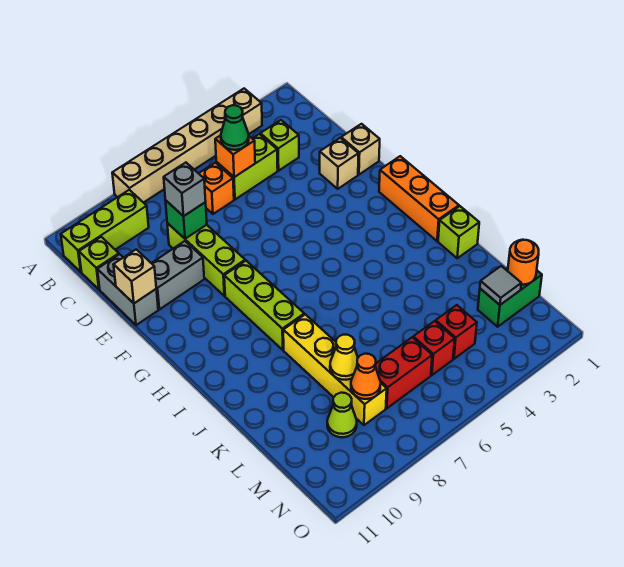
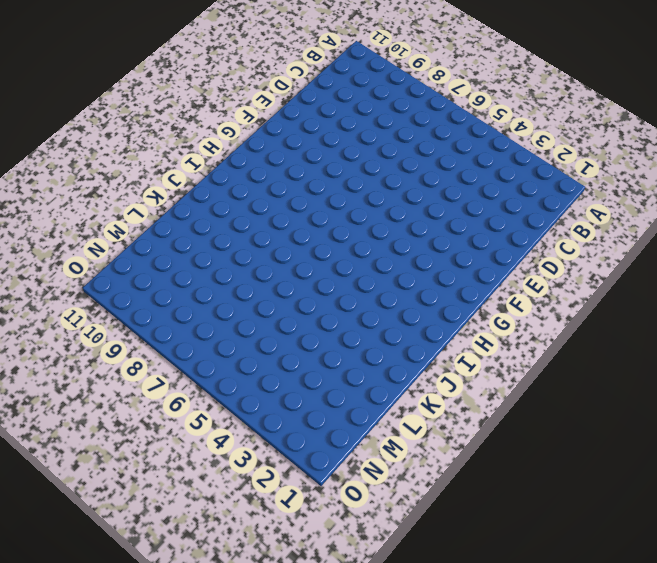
none -> tan brick A3:A8 level 1
none -> lime brick B9:B11 level 1
none -> lime brick C3 level 1

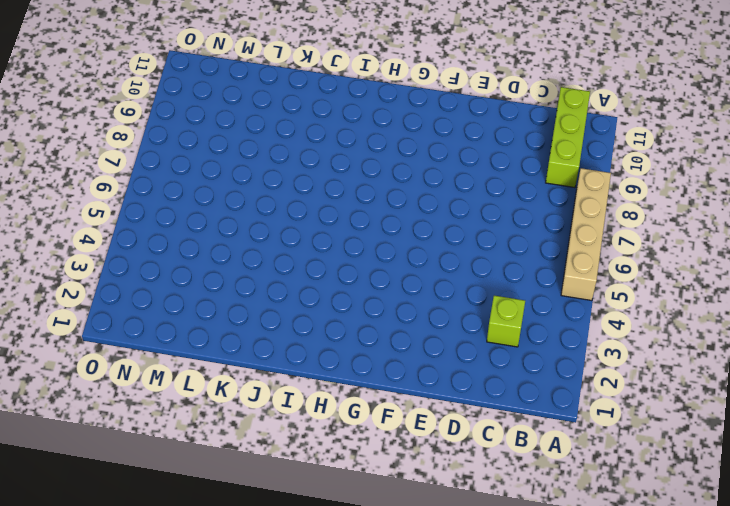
tan brick A5:A8 level 1 -> tan brick A3:A8 level 1
none -> lime brick C4:C5 level 1
none -> orange brick C6 level 1
none -> lime brick C11 level 1

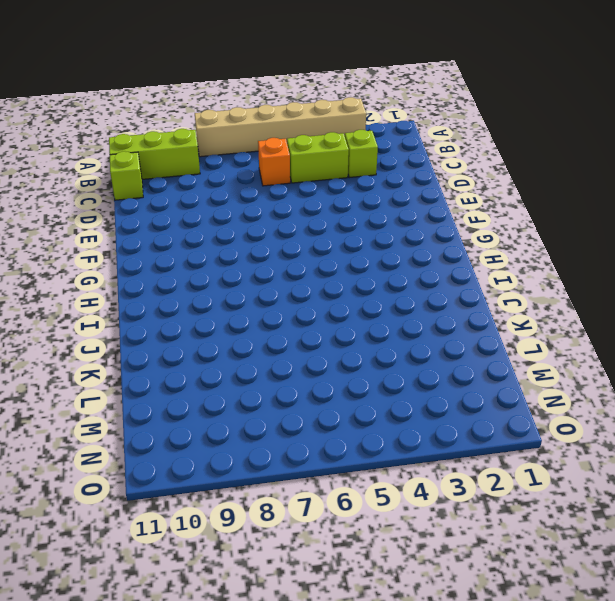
none -> lime brick D8:F8 level 1
none -> grey brick D11:E11 level 1
none -> tan brick E1 level 1

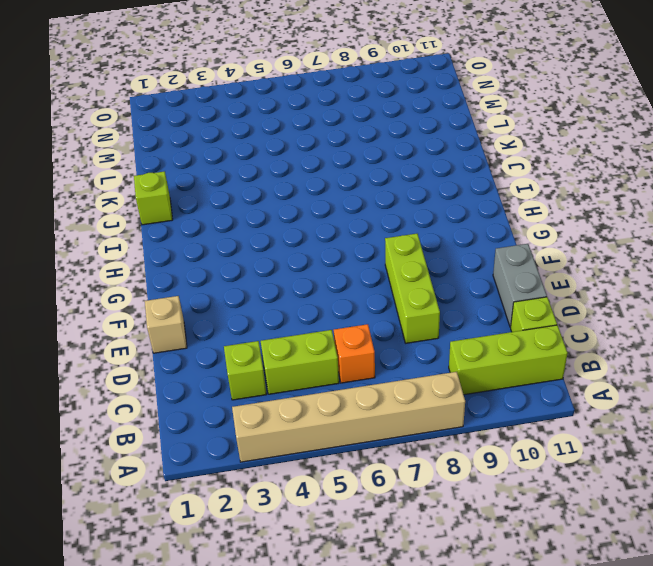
none -> tan brick E2 level 1
none -> grey brick E9:E10 level 1
none -> orange brick G1:I1 level 1

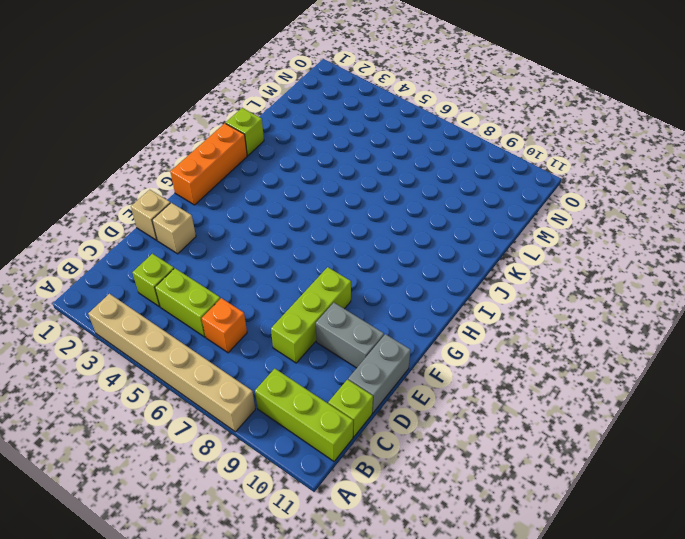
none -> lime brick G8:I8 level 1
none -> yellow brick J8:M8 level 1
none -> green brick M1:M2 level 1

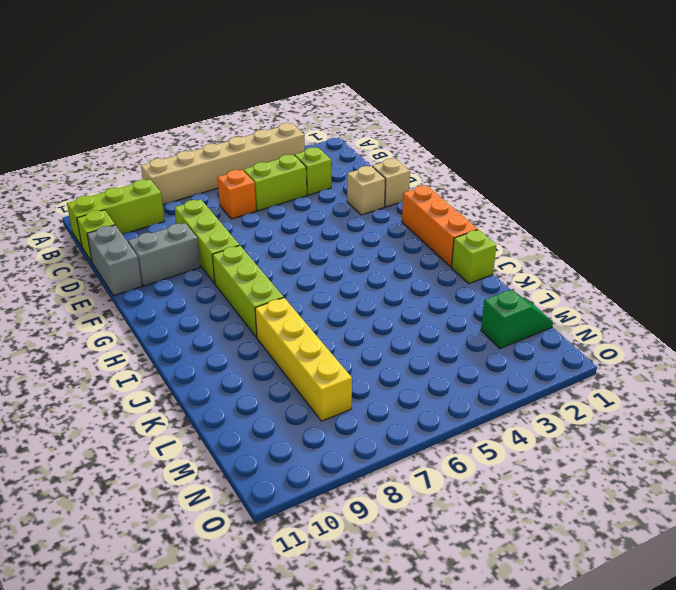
green slope M1:M2 level 1 top 2 -> green brick M1:M2 level 1
none -> red brick M4 level 1
none -> red brick M5 level 1
none -> red brick M6:M7 level 1

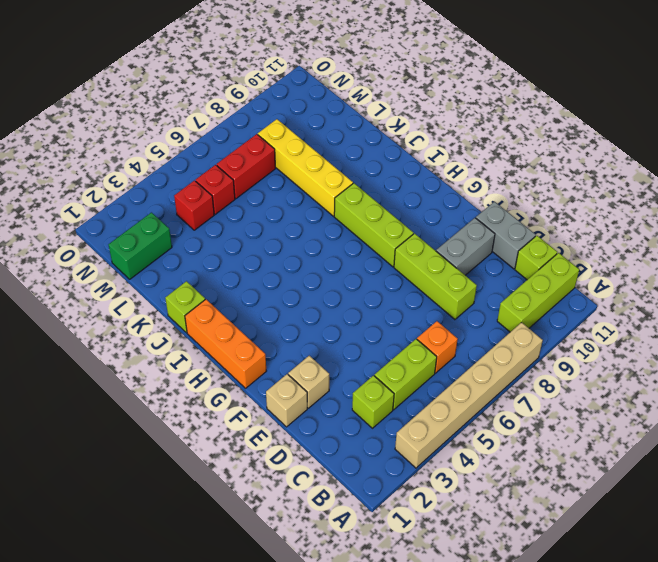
none -> lime cone M9 level 1
none -> orange brick C5 level 2
none -> green brick D8 level 2

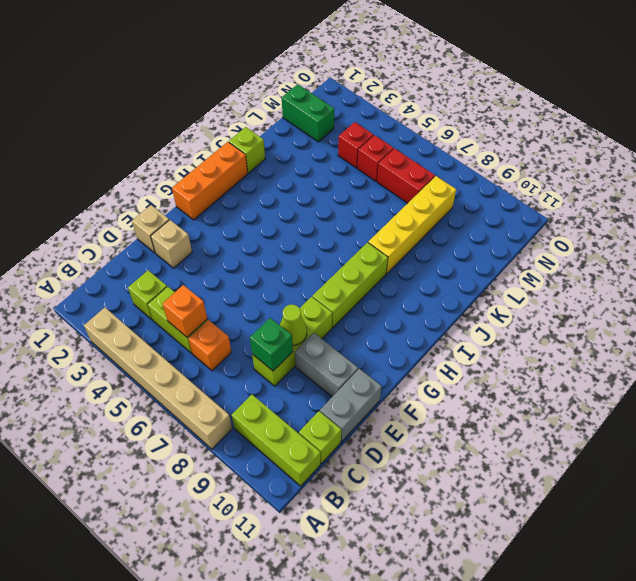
lime cone E8 level 2 -> lime cone M9 level 1
none -> tan brick E11 level 2
none -> yellow cone L8 level 2
none -> orange round brick M1 level 2

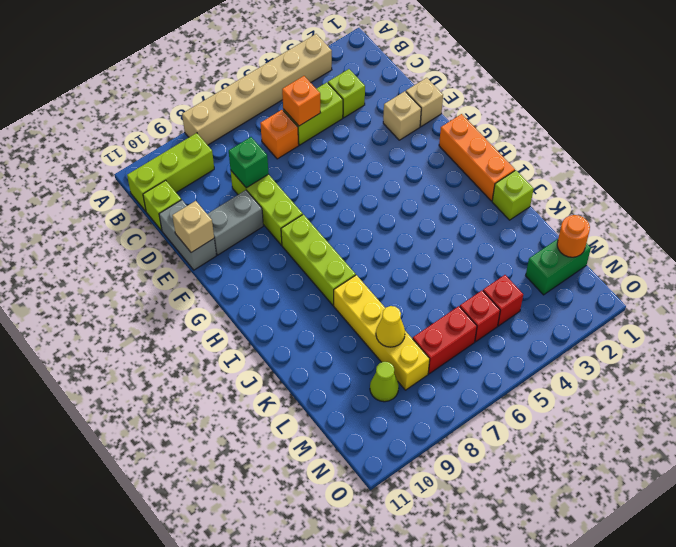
none -> grey tile M2 level 2
none -> orange cone M8 level 2
none -> green cone C5 level 3

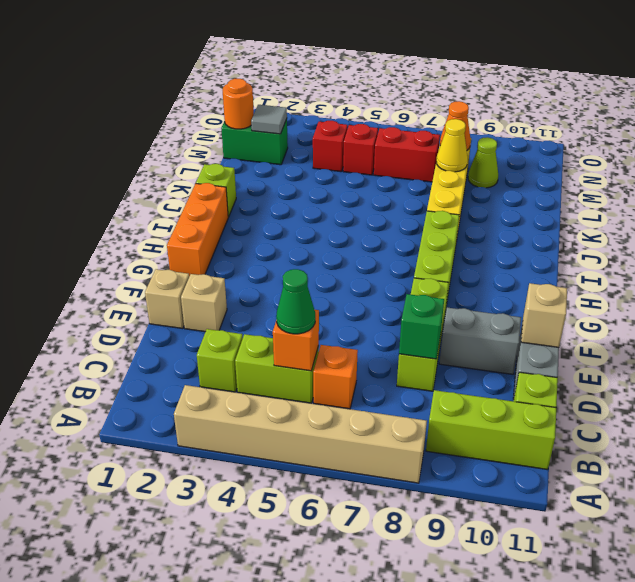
none -> grey brick D8 level 3

